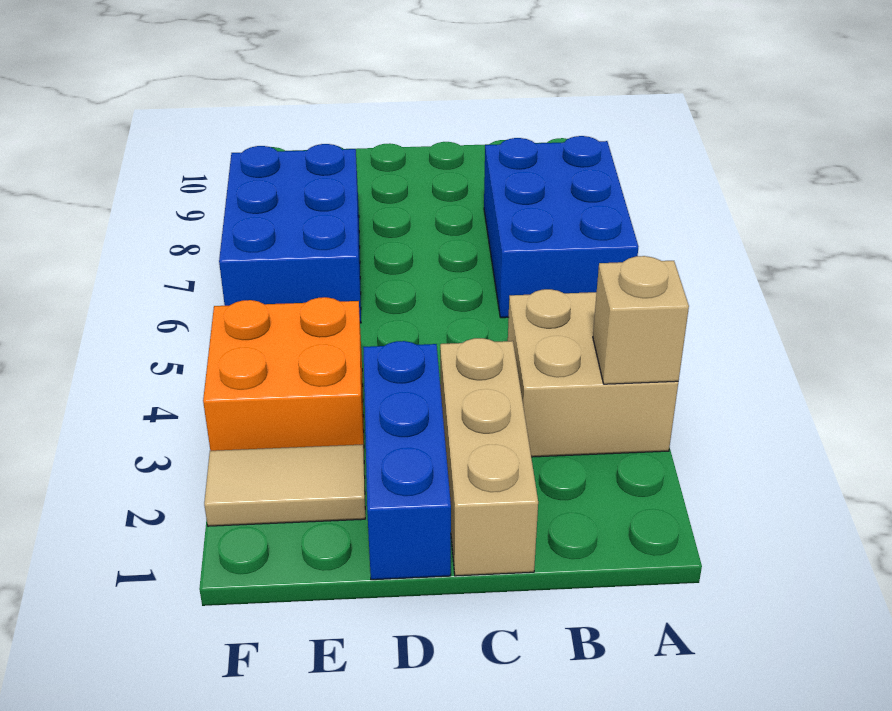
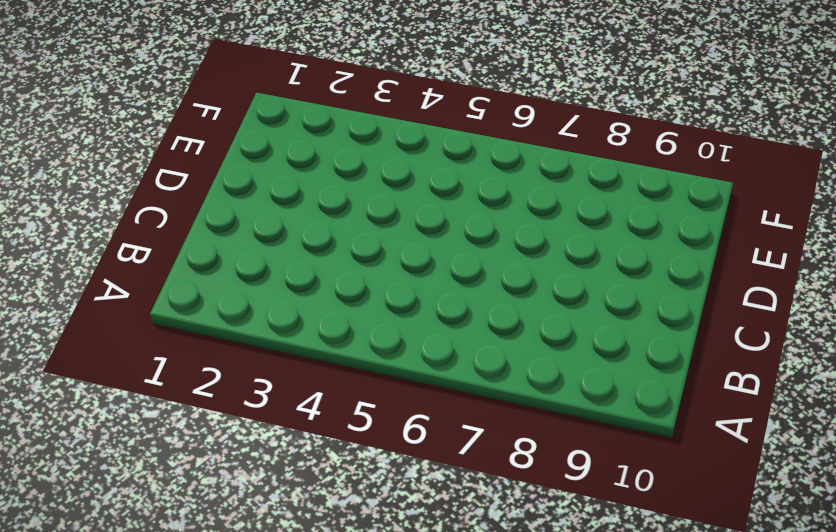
none -> tan brick A3:B4 level 1
none -> blue brick A6:B8 level 1

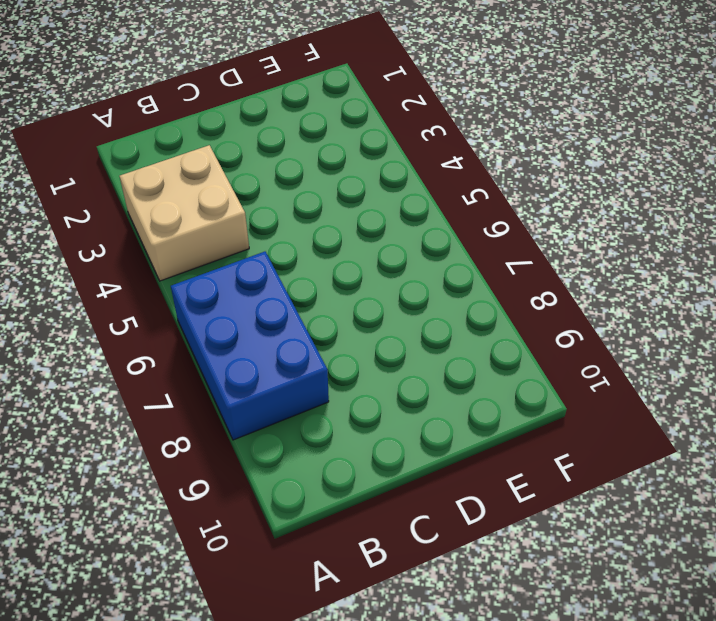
none -> tan brick C1:C3 level 1
none -> blue brick D1:D3 level 1

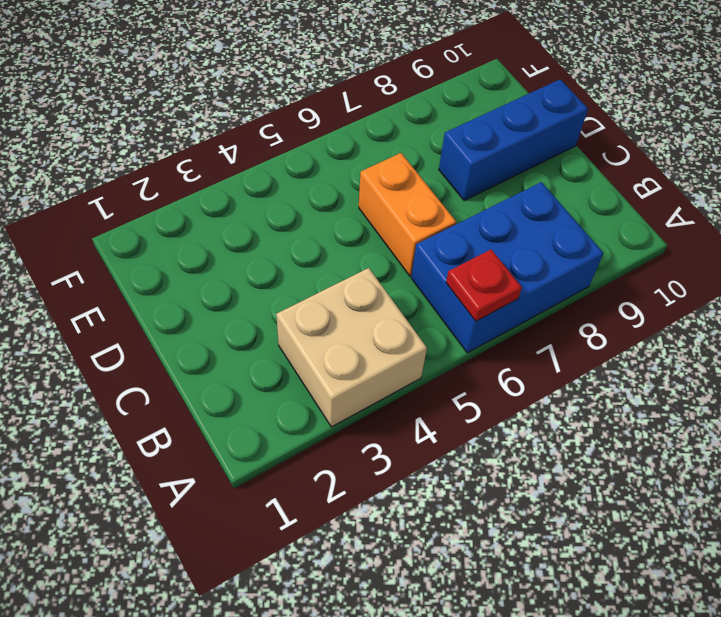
red plate A6 level 2 -> none
orange brick C6:D6 level 1 -> none
blue brick D8:D10 level 1 -> blue brick D1:D3 level 1
none -> tan brick C1:C3 level 1
none -> tan tile E2:F2 level 1

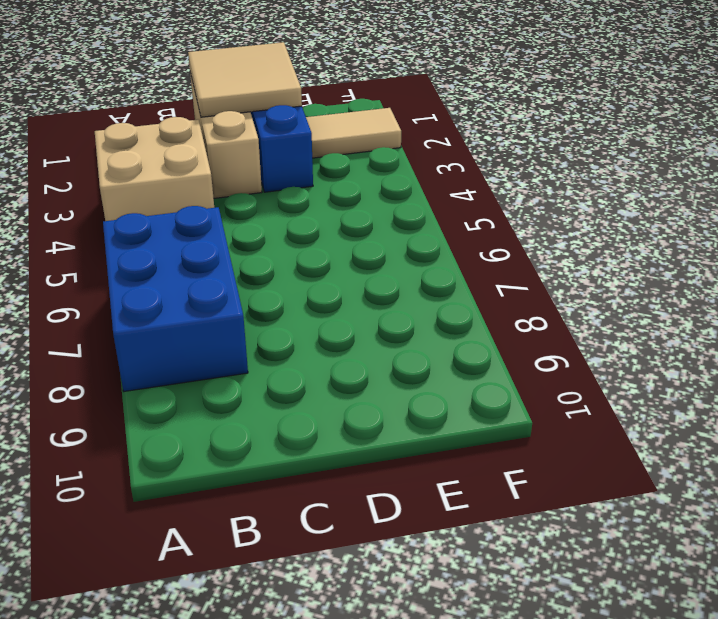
tan tile C1:D2 level 2 -> none
none -> orange brick E3:F4 level 1
none -> blue brick E6:F8 level 1

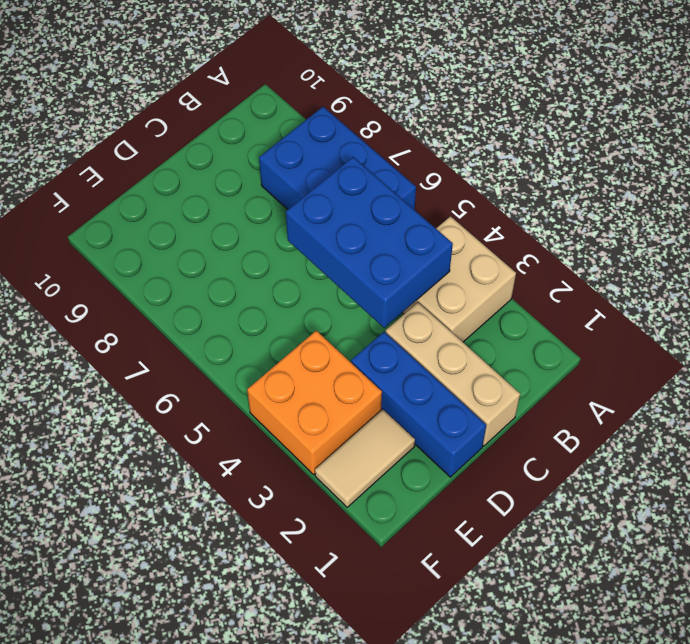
blue brick B4:C6 level 2 -> blue brick E6:F8 level 1
none -> tan brick A3 level 2

